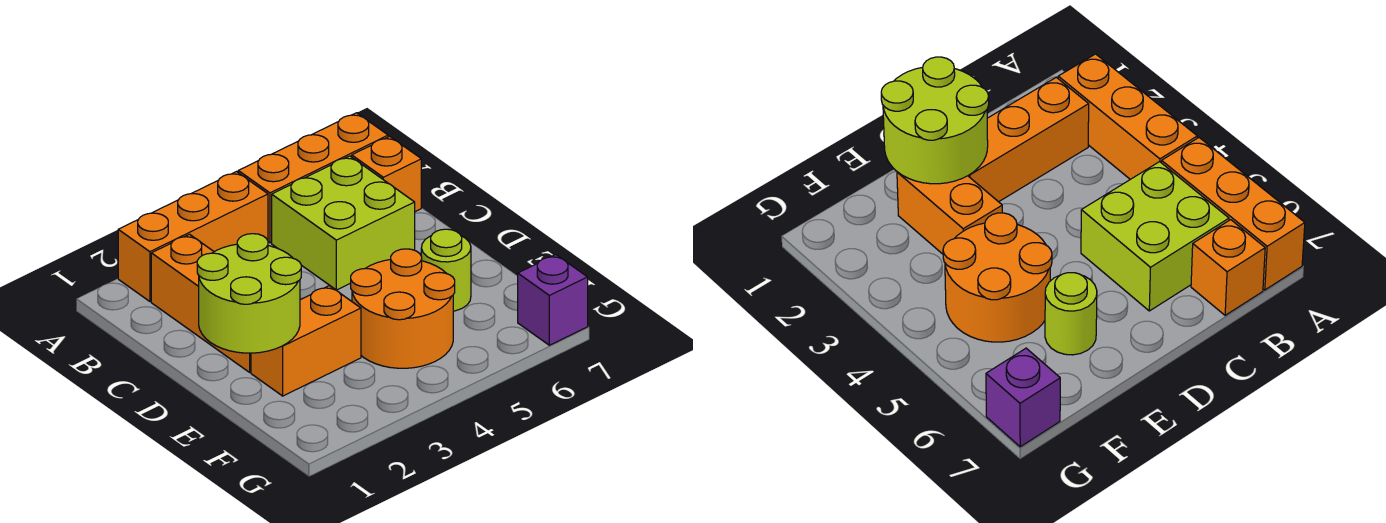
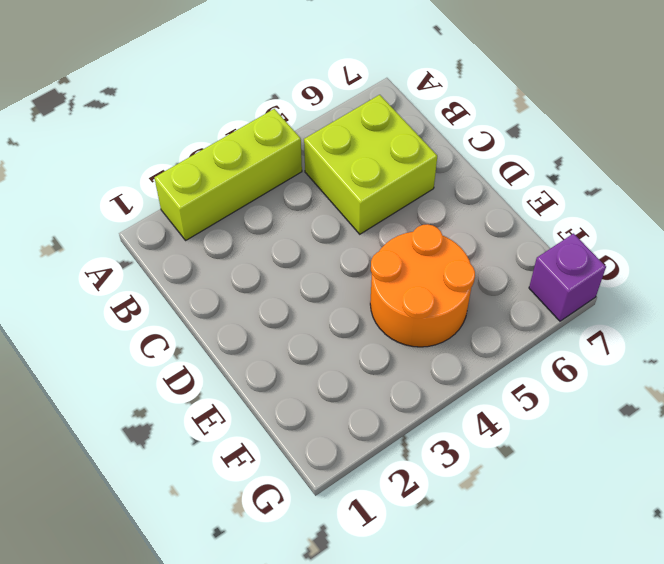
lime brick A2:A4 level 1 -> orange brick A2:A4 level 1
none -> orange brick A5:A7 level 1
none -> orange brick B2:D2 level 1

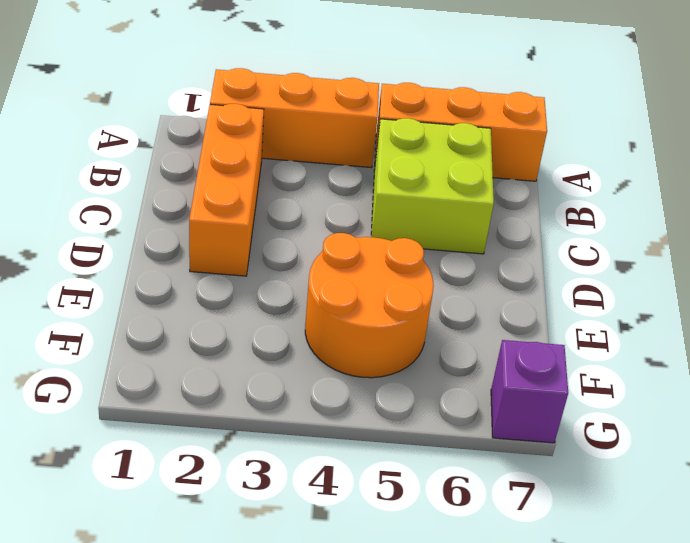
none -> orange brick B7 level 1
none -> orange brick E2:E3 level 1

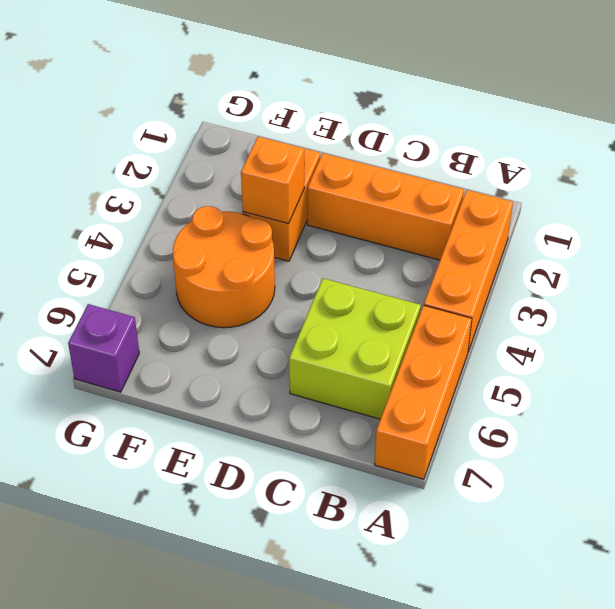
orange brick E3 level 2 -> orange brick B7 level 1
none -> lime round brick E6 level 1
none -> lime round brick D1:E2 level 2

